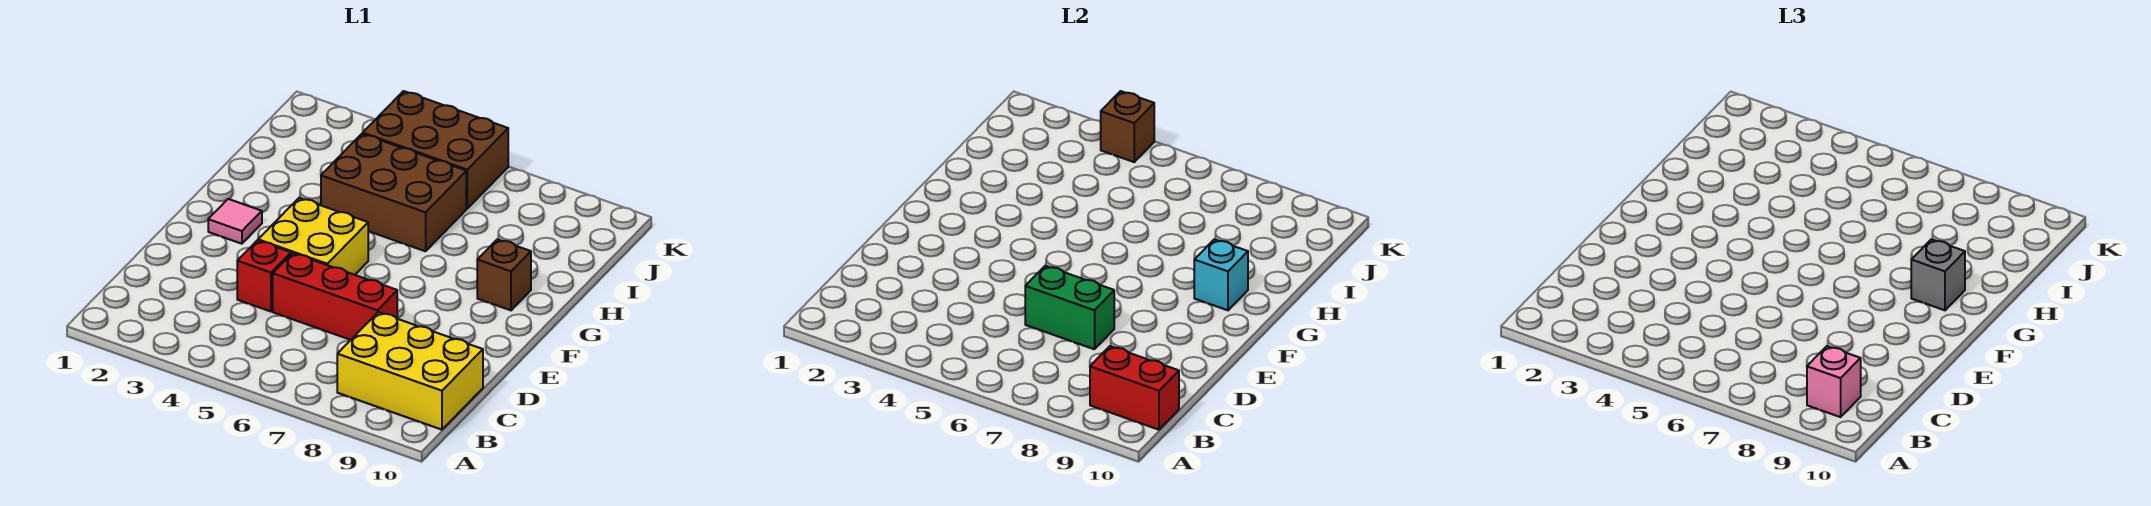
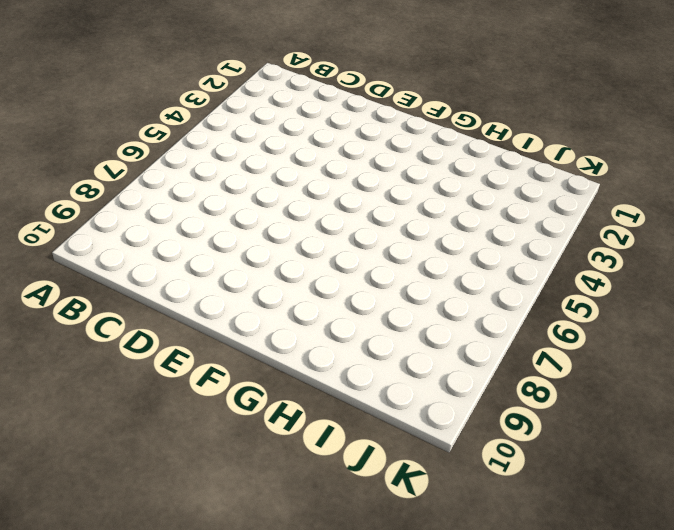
none -> yellow brick B8:C10 level 1
none -> red brick D4 level 1
none -> red brick D5:D7 level 1

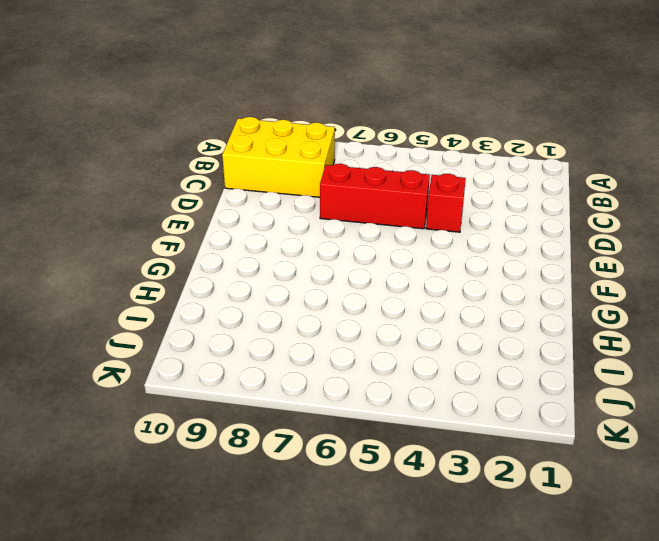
none -> yellow brick E4:F5 level 1
none -> pink tile F2 level 1
none -> brown brick G9 level 1

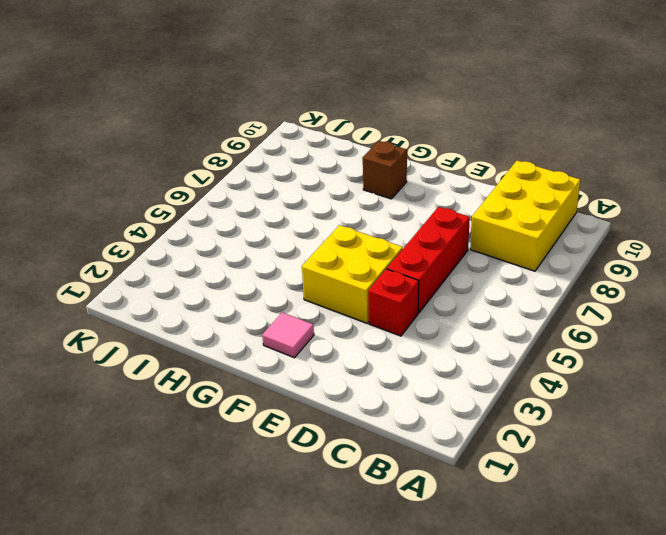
none -> brown brick H4:I6 level 1
none -> brown brick J4:K6 level 1
none -> red brick B9:B10 level 2

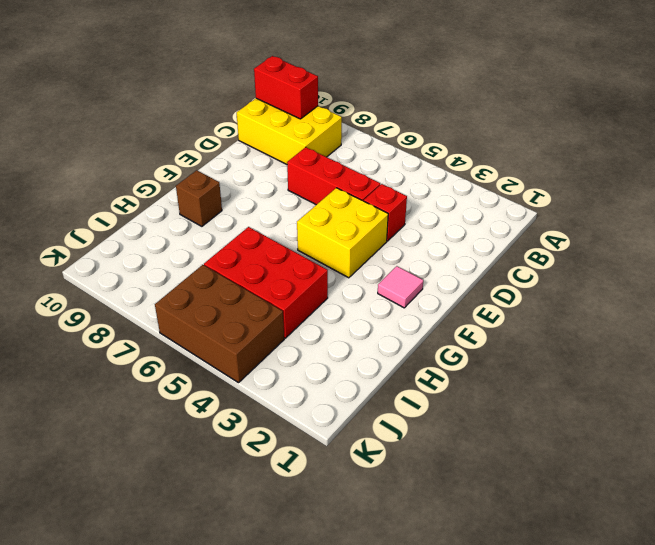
red brick H4:I6 level 1 -> brown brick H4:I6 level 1
none -> green brick D6:D7 level 2
none -> cyan brick G9 level 2
none -> brown brick K4 level 2

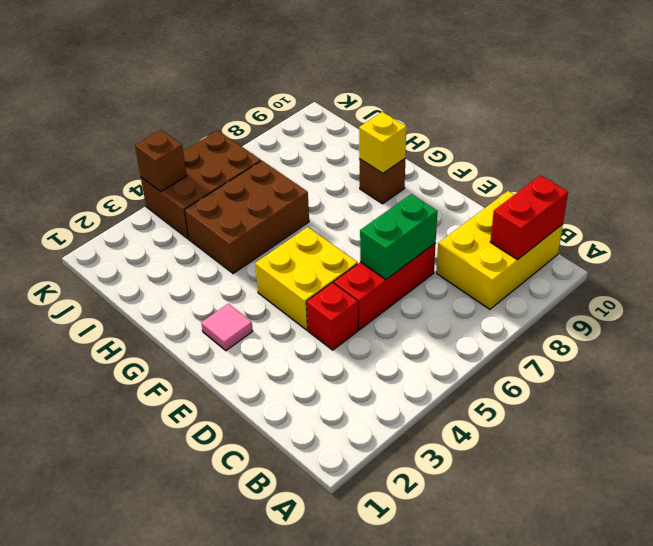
yellow brick G9 level 2 -> cyan brick G9 level 2
none -> pink brick B9 level 3
none -> grey brick G9 level 3

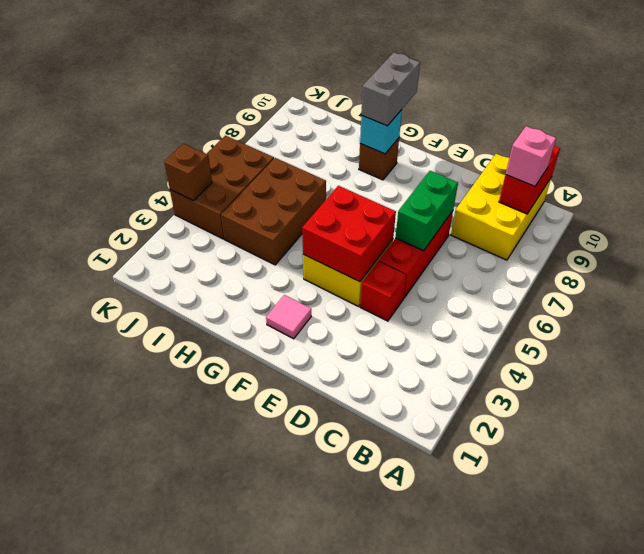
red brick E4:F5 level 2 -> none
grey brick G9:G10 level 3 -> grey brick G9 level 3

